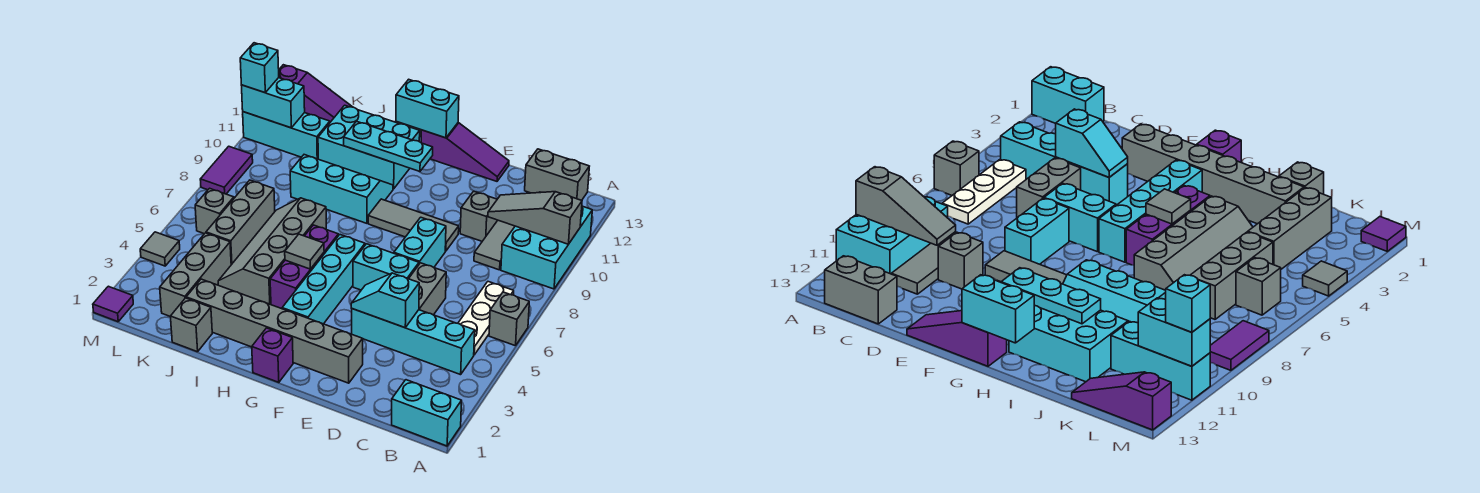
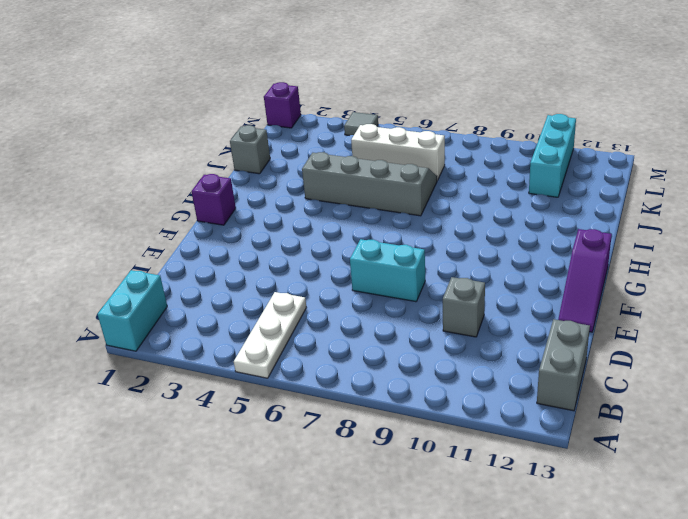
white plate A5:C5 level 1 -> white plate B5:B7 level 1
white brick K5:K7 level 1 -> grey brick K5:K7 level 1
purple brick M1 level 1 -> purple tile M1 level 1
none -> grey brick A6 level 1
none -> cyan brick A9:B11 level 1
none -> cyan brick B4:E4 level 1
none -> grey tile C9:C11 level 1

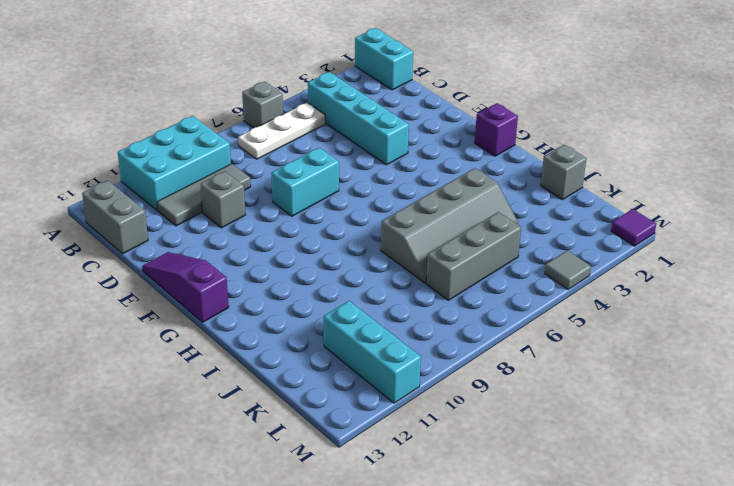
none -> grey brick D5:D6 level 1
none -> grey brick E2:J2 level 1
none -> cyan brick E6:F6 level 1
none -> grey tile E9:G9 level 1

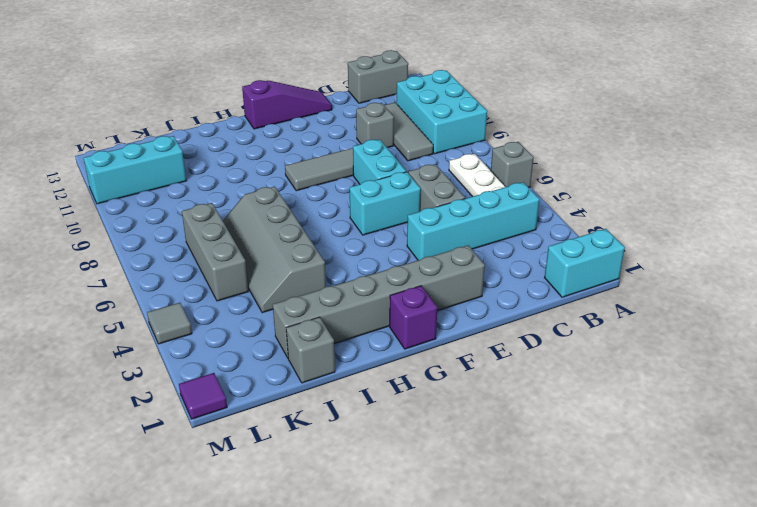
none -> cyan brick G3:G6 level 1
none -> purple brick H4:H6 level 1
none -> cyan slope H9:J10 level 1 top 9
none -> cyan brick H11:J12 level 1

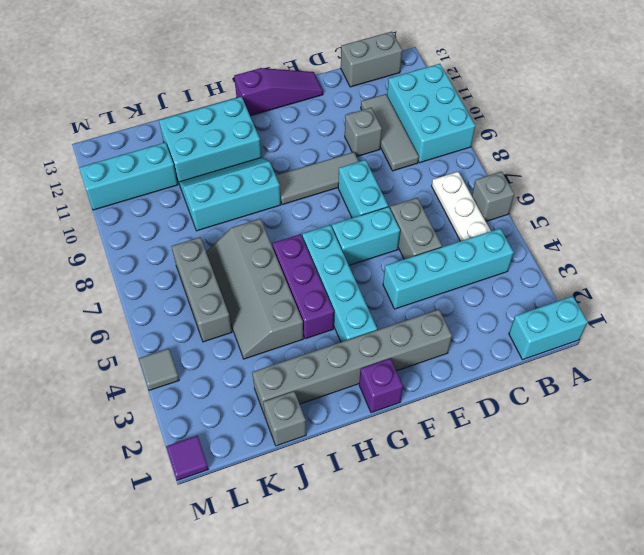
none -> grey brick K2:K4 level 1
none -> purple slope K13:M13 level 1 top M
none -> grey brick L6 level 1
none -> purple tile M8:M9 level 1

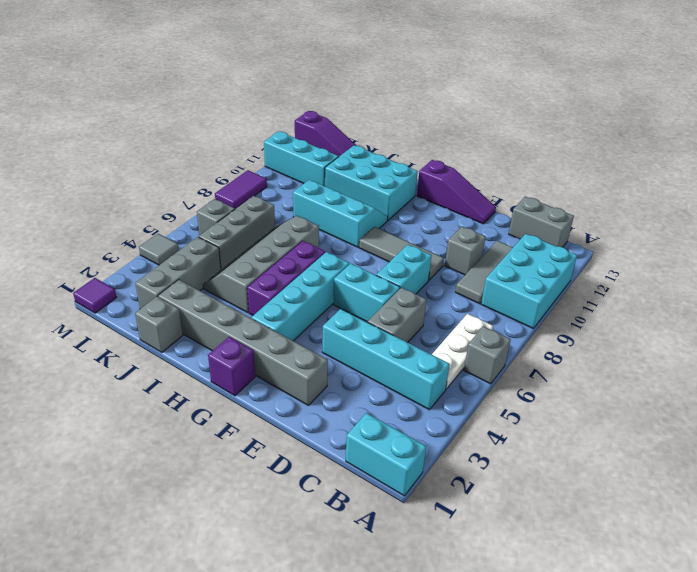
none -> grey slope A10:C10 level 2 top A
none -> cyan slope D4:E4 level 2 top D
none -> cyan plate G11:I11 level 2
none -> cyan brick G13:H13 level 2

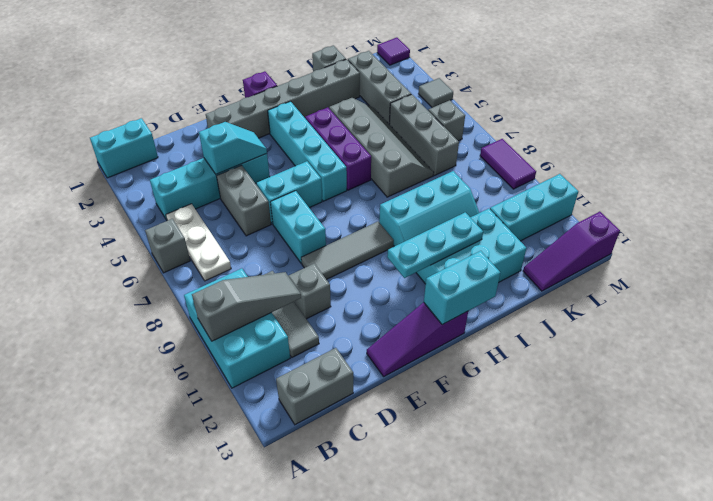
none -> grey tile H5 level 2
none -> cyan brick L11:M11 level 2
none -> cyan brick M11 level 3

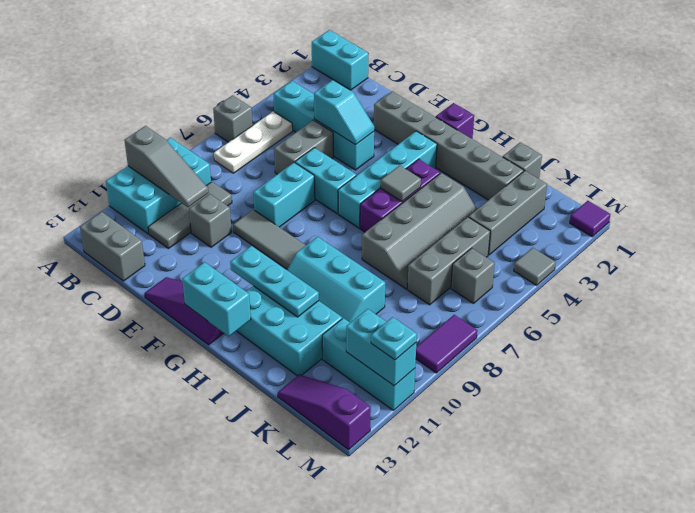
cyan plate M11 level 3 -> cyan brick M11 level 3

